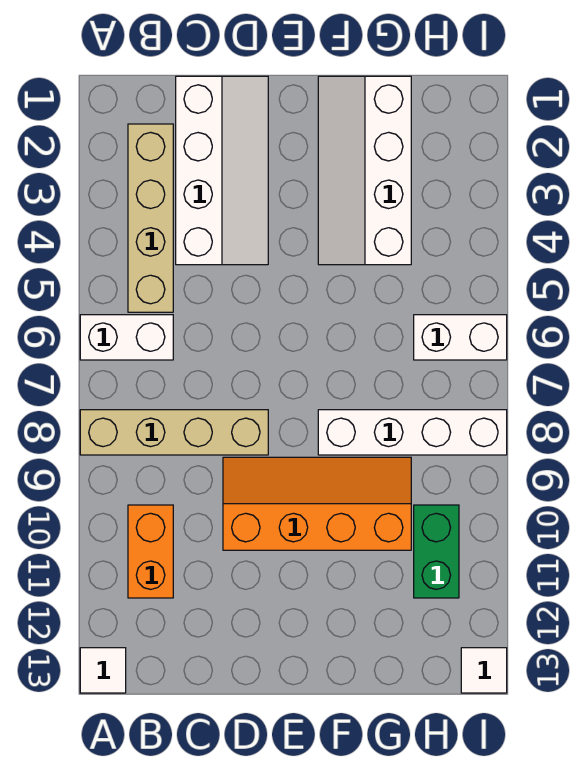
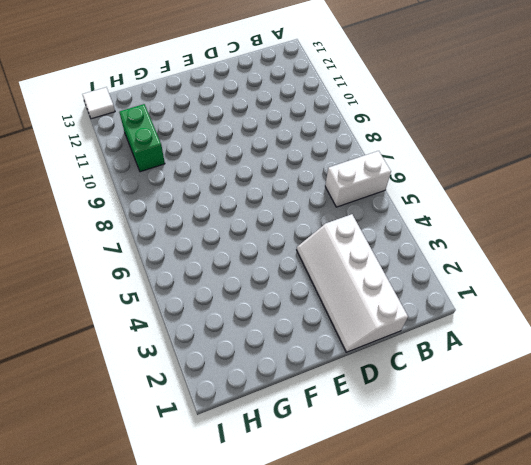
none -> tan brick A8:D8 level 1
none -> white tile A13 level 1
none -> tan brick B2:B5 level 1

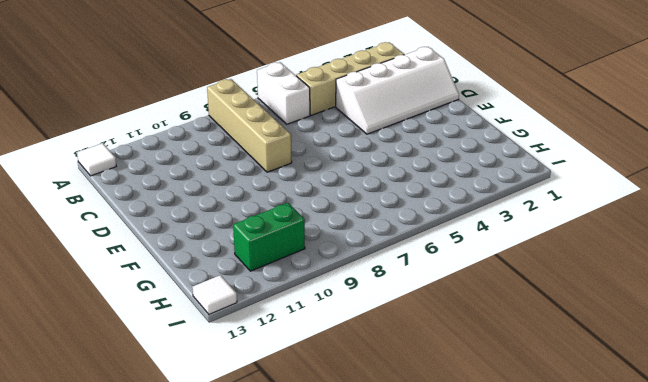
none -> orange brick B10:B11 level 1
none -> orange slope D9:G10 level 1 top 10
none -> white slope F1:G4 level 1 top G

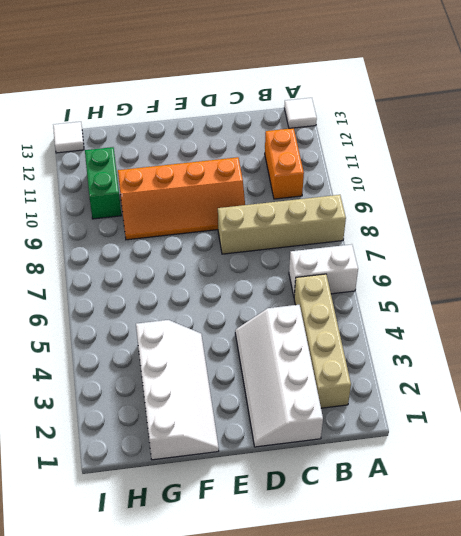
none -> white brick F8:I8 level 1
none -> white brick H6:I6 level 1

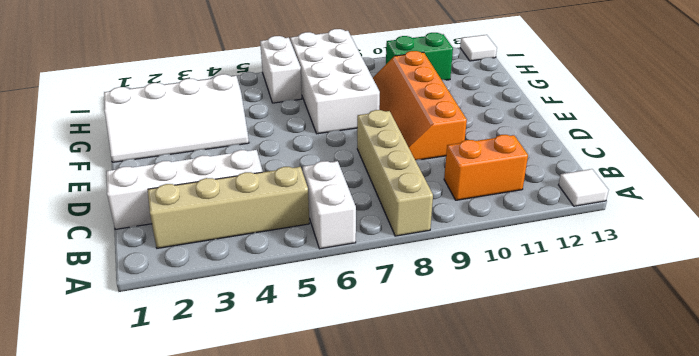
white brick F7:I8 level 1 -> white brick F8:I8 level 1

